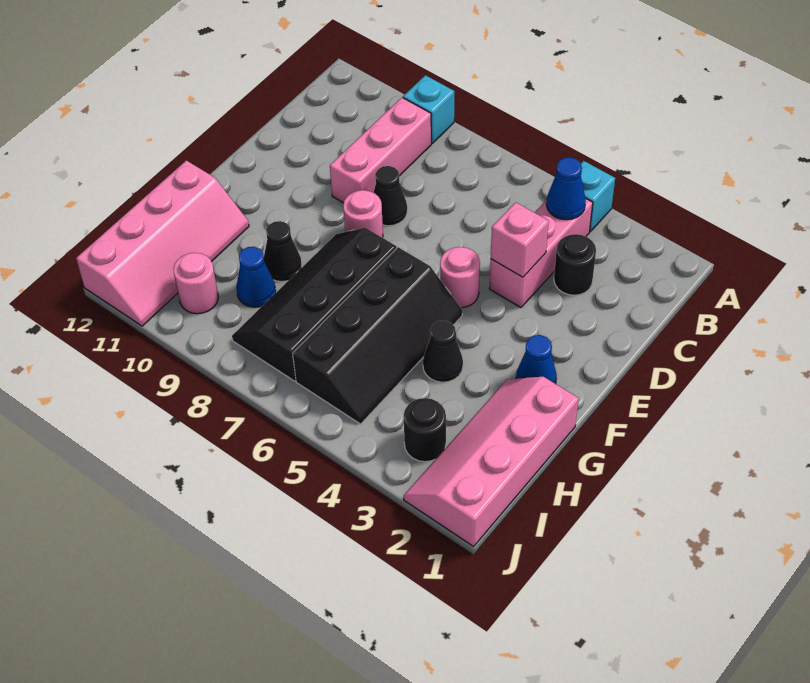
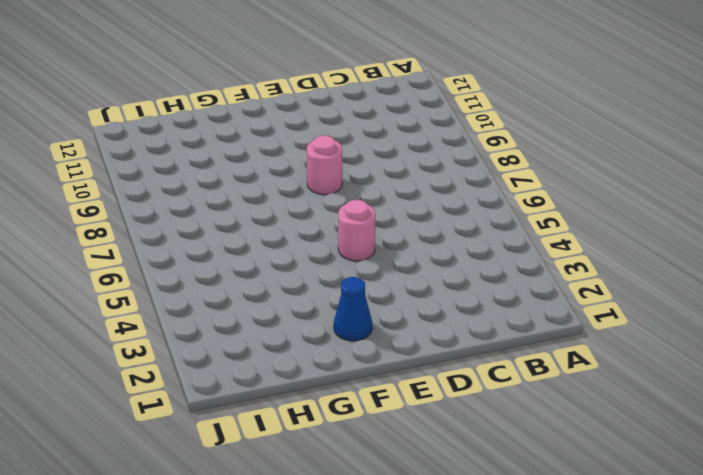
none -> cyan brick A4 level 1
none -> cyan brick A9 level 1
none -> pink brick B4:D4 level 1

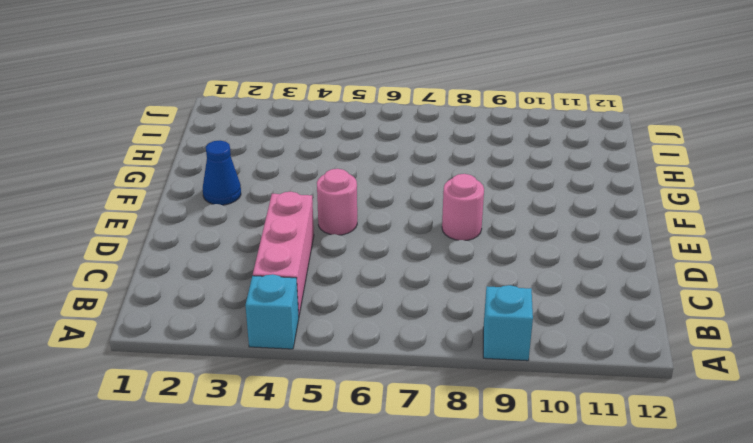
none -> pink brick B9:D9 level 1
none -> black round brick C3 level 1
none -> black cone D8 level 1

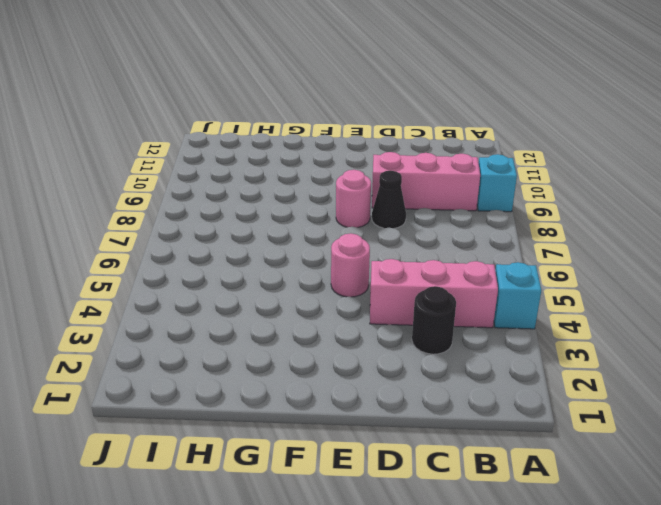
none -> blue cone F2 level 1
none -> black slope F5:I6 level 1 top 6
none -> black slope F7:I8 level 1 top 7

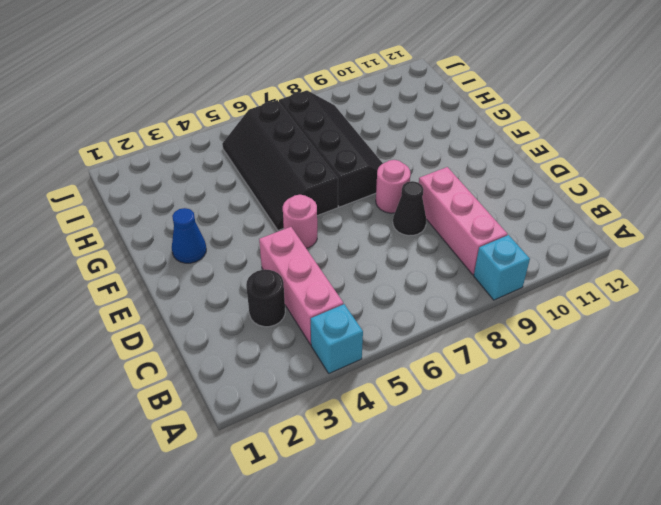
none -> pink slope G1:J2 level 1 top 1
none -> black cone G4 level 1
none -> black cone G9 level 1

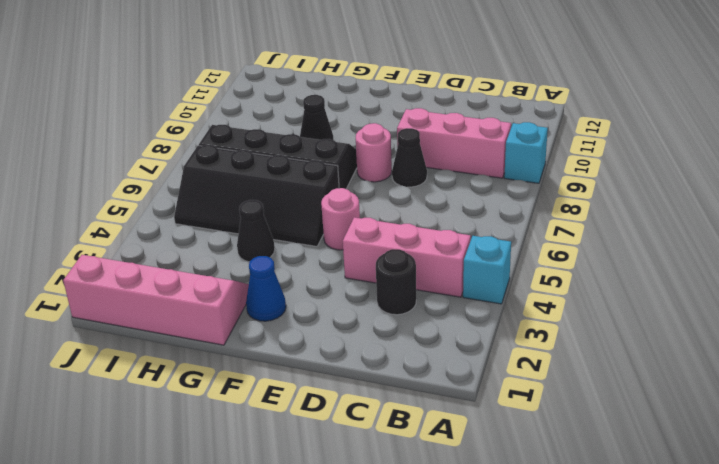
none -> pink slope G11:J12 level 1 top 12
none -> blue cone H9 level 1
none -> black round brick I3 level 1

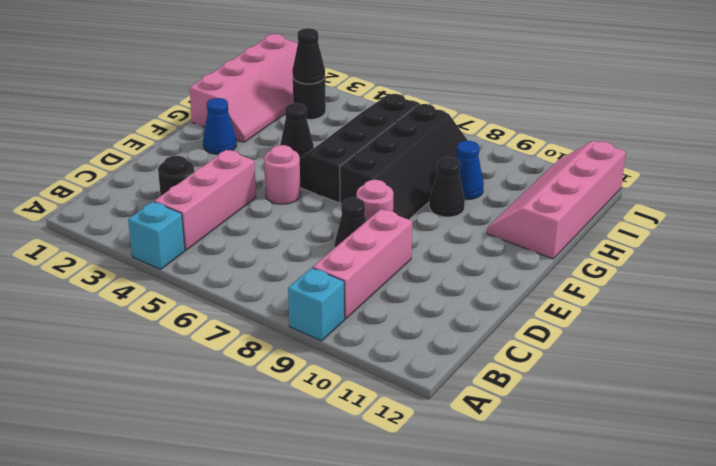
black cone I3 level 2 -> none
none -> pink round brick I10 level 1
none -> blue cone B4 level 2
none -> pink brick D4 level 2

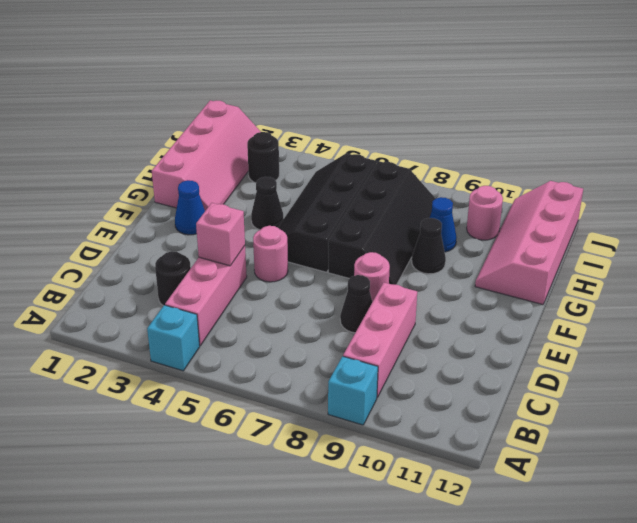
none -> blue cone B4 level 2

